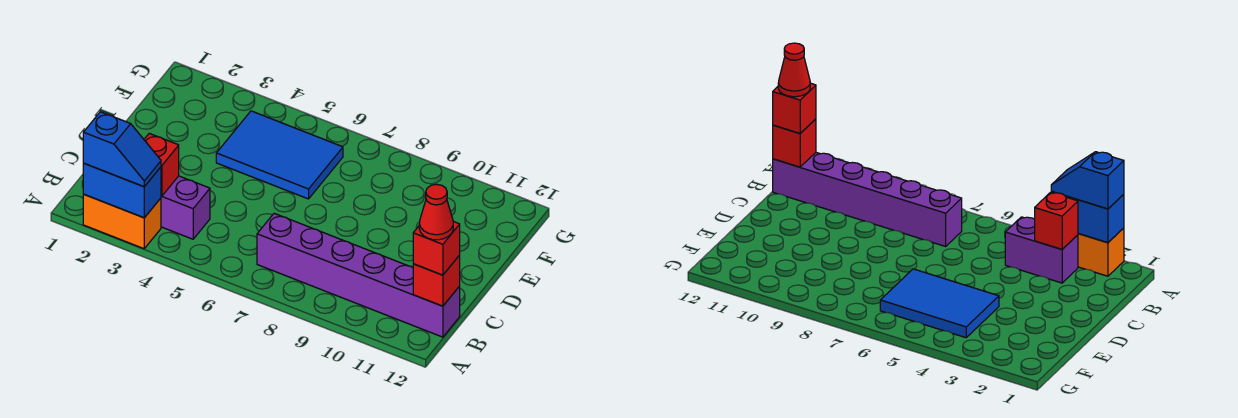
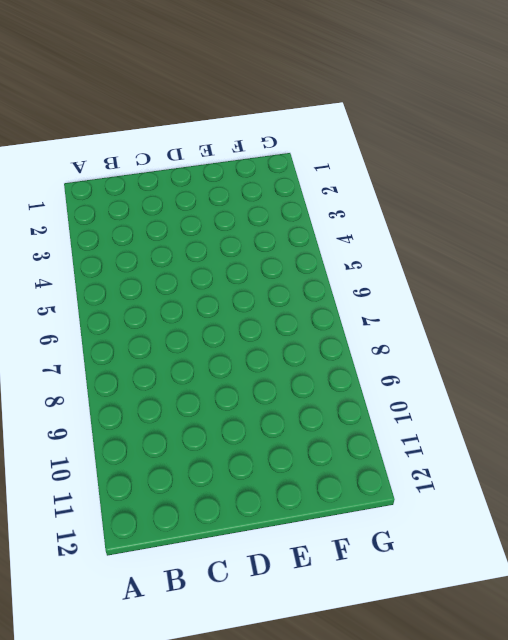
none -> orange brick A2:A3 level 1
none -> purple brick B3:B4 level 1

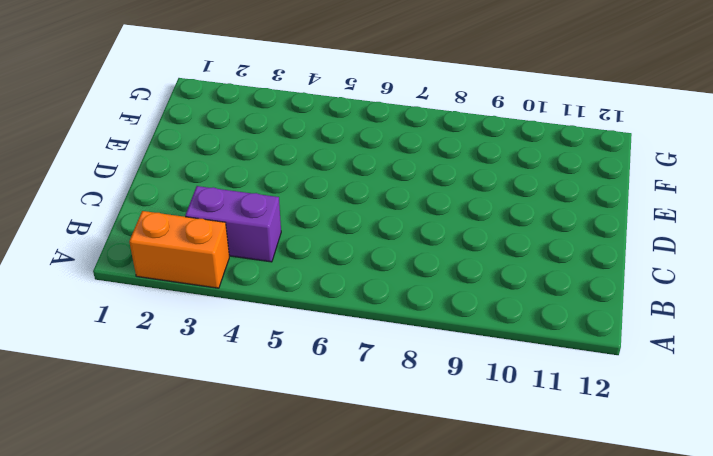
none -> purple brick B7:B12 level 1
none -> blue tile E4:F6 level 1

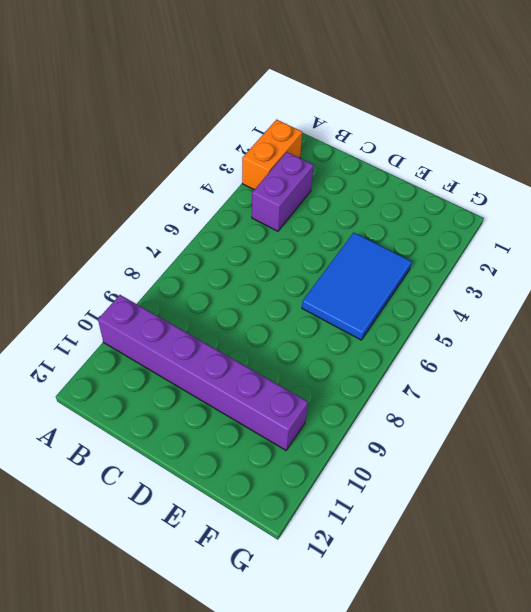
purple brick A10:F10 level 1 -> purple brick B7:B12 level 1
none -> blue brick A2:A3 level 2
none -> red brick B3 level 2

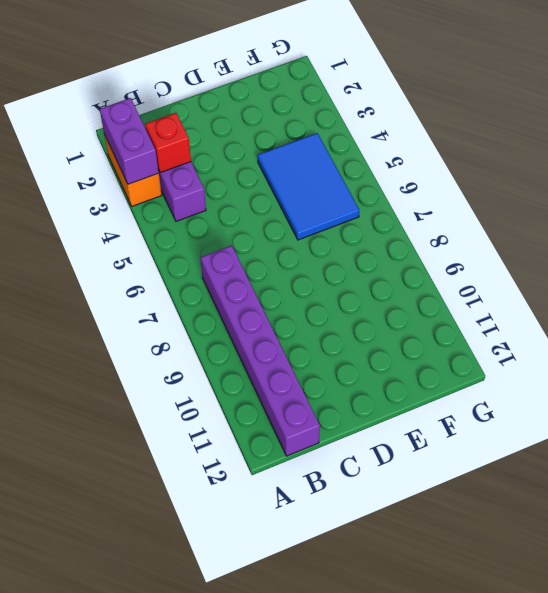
purple brick A2:A3 level 2 -> blue brick A2:A3 level 2
none -> red brick B12 level 2
none -> blue slope A2:A3 level 3 top 2

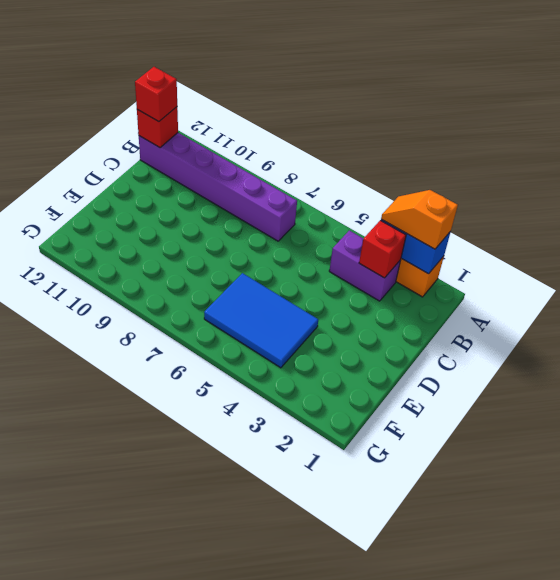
orange slope A2:A3 level 3 top 2 -> blue slope A2:A3 level 3 top 2
none -> red cone B12 level 4

